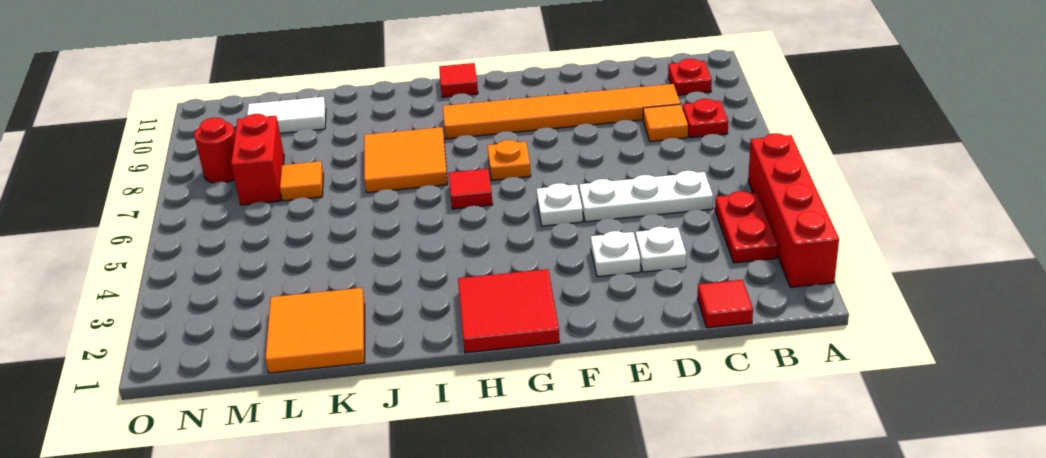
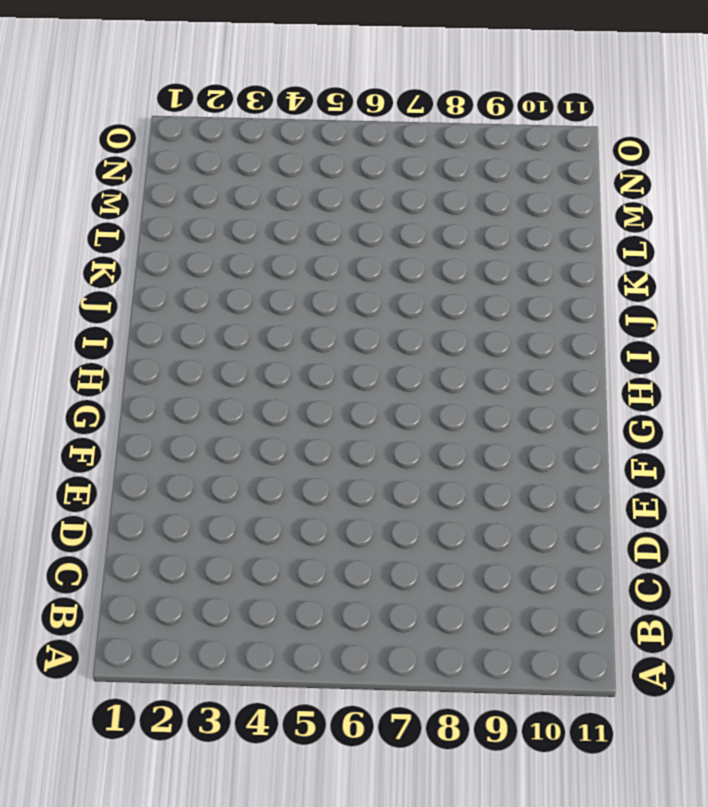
none -> red brick A2:A5 level 1
none -> red plate B3:B4 level 1
none -> red plate B8 level 1

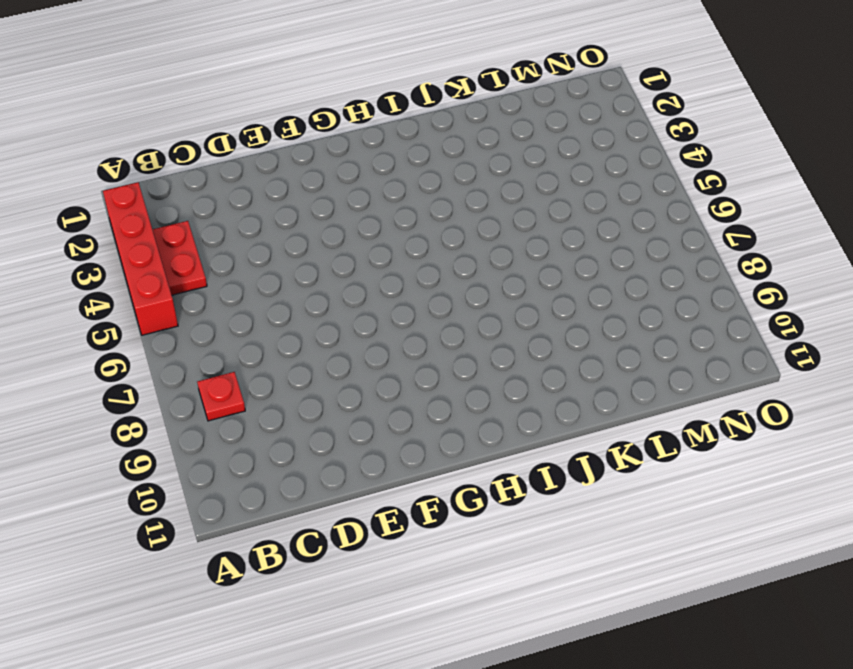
none -> red plate B10 level 1
none -> red tile C1 level 1
none -> white plate C5:E5 level 1

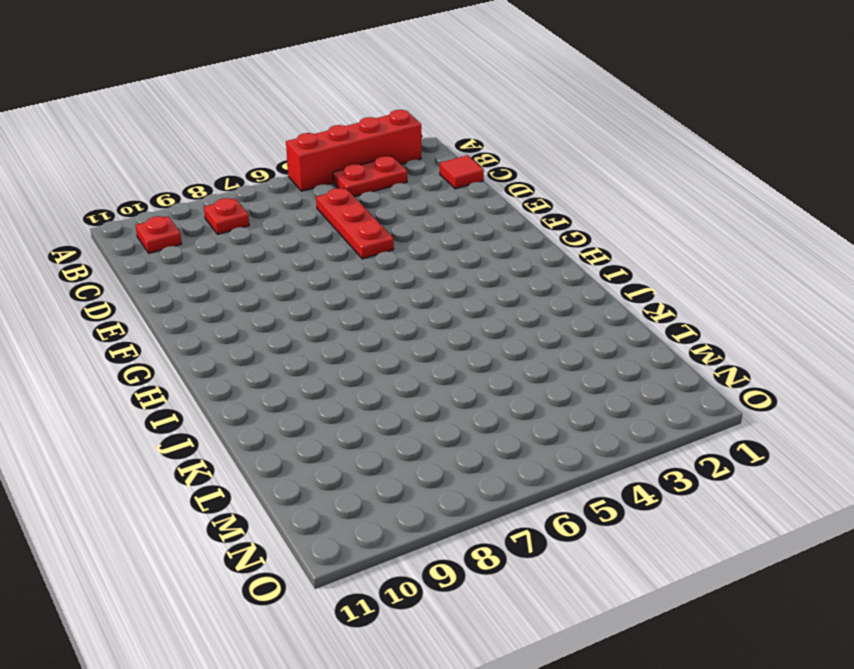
red plate C5:E5 level 1 -> white plate C5:E5 level 1
none -> orange tile C8 level 1
none -> orange tile C9:H9 level 1
none -> white plate D3 level 1

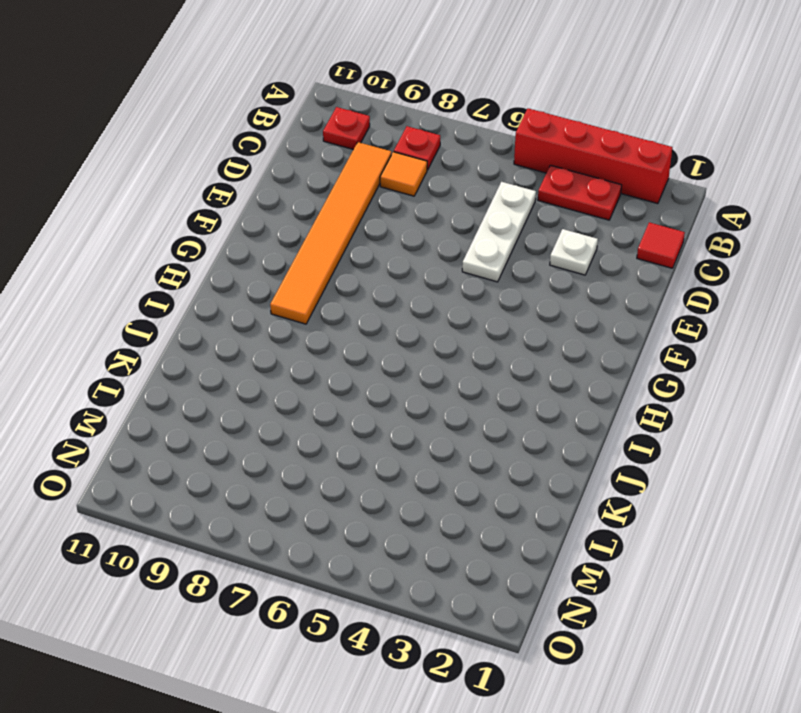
none -> white plate E3 level 1
none -> white plate F5 level 1
none -> red tile G1:H2 level 1

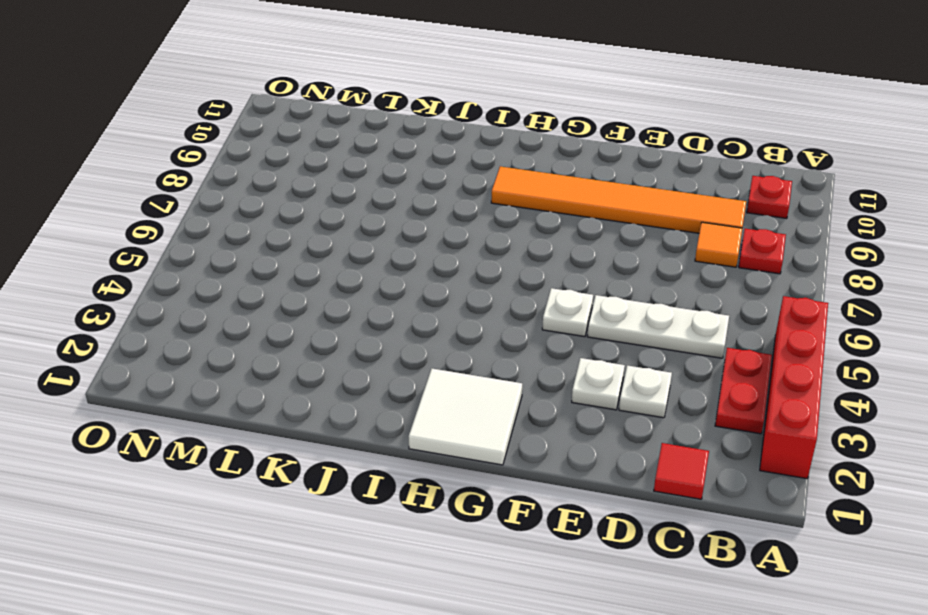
white tile G1:H2 level 1 -> red tile G1:H2 level 1
none -> orange plate G7 level 1
none -> red tile H6 level 1
none -> red tile H11 level 1

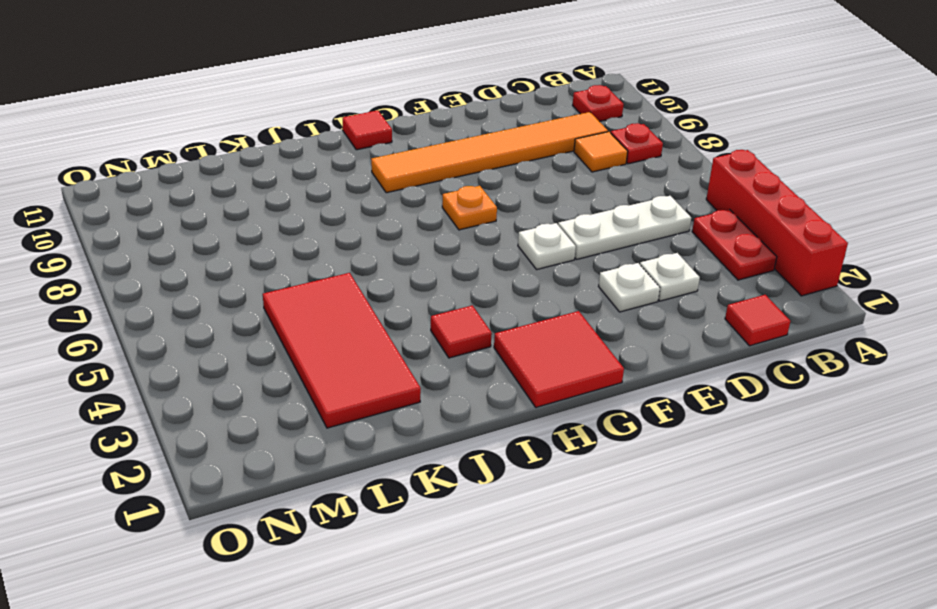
red tile I3 level 1 -> red tile H6 level 1
red tile K2:L5 level 1 -> orange tile K1:L2 level 1
none -> orange tile I7:J8 level 1
none -> orange tile L7 level 1
none -> white tile L10:M10 level 1

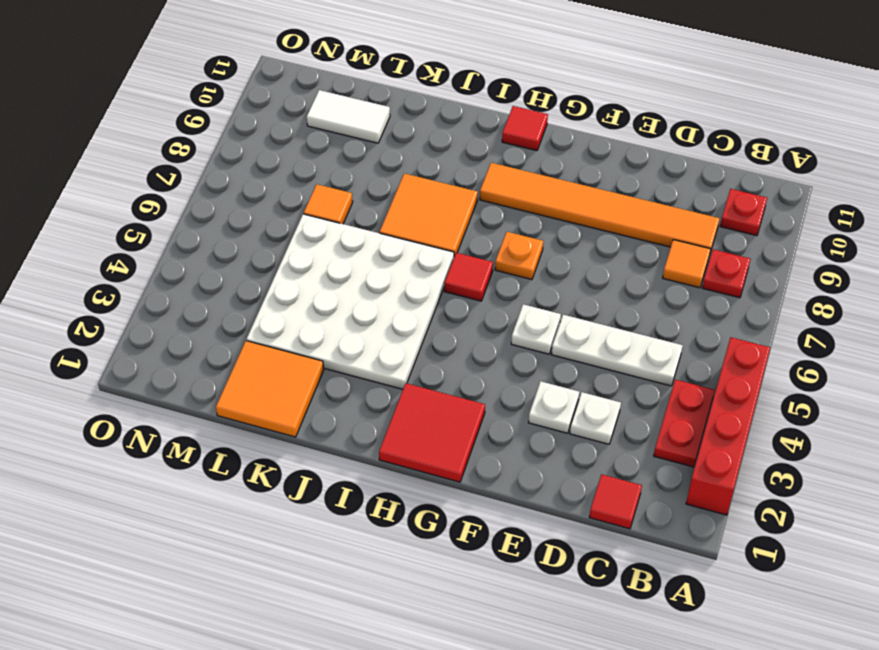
white plate I3:L6 level 1 -> none
none -> red brick M7:M8 level 1
none -> red round brick N8 level 1

